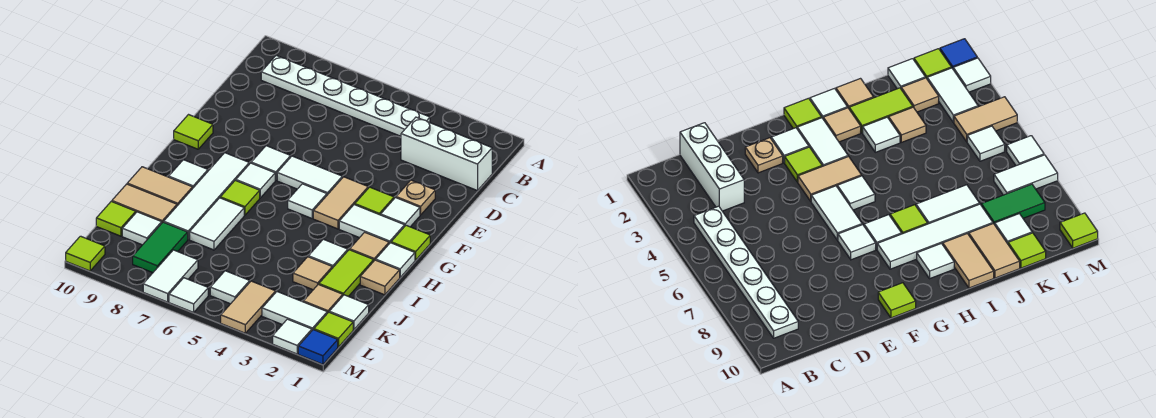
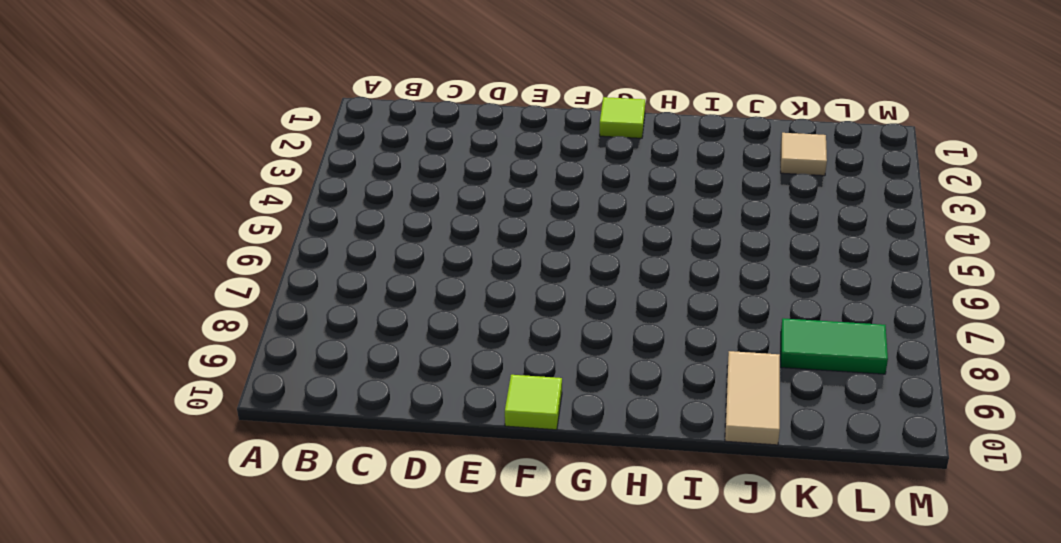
none -> white plate B4:B9 level 1
none -> white brick C1:C3 level 1
none -> tan plate E2 level 1
none -> white tile F2 level 1

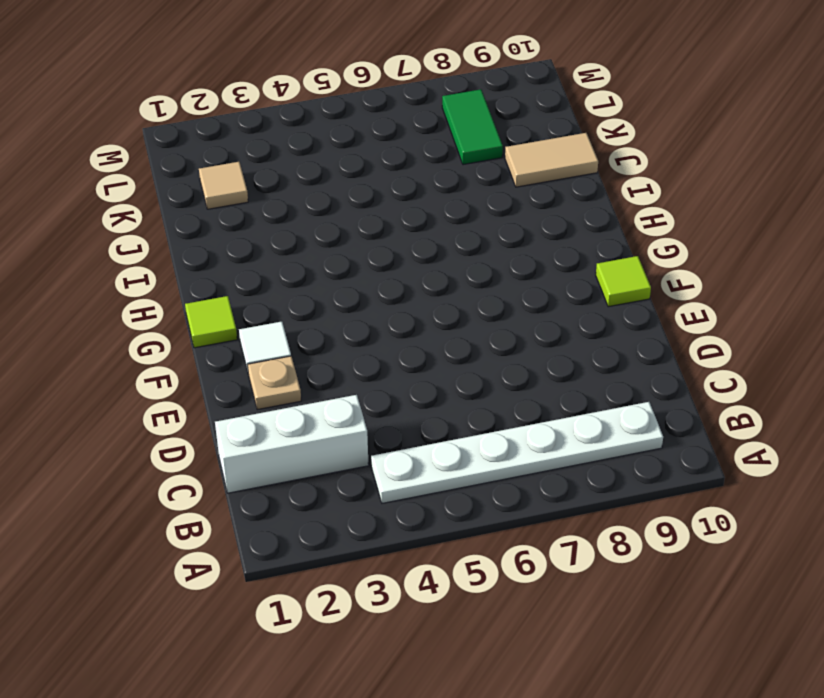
none -> lime tile F3 level 1
none -> tan tile F4:G4 level 1
none -> white tile F5:F6 level 1
none -> white tile F7 level 1

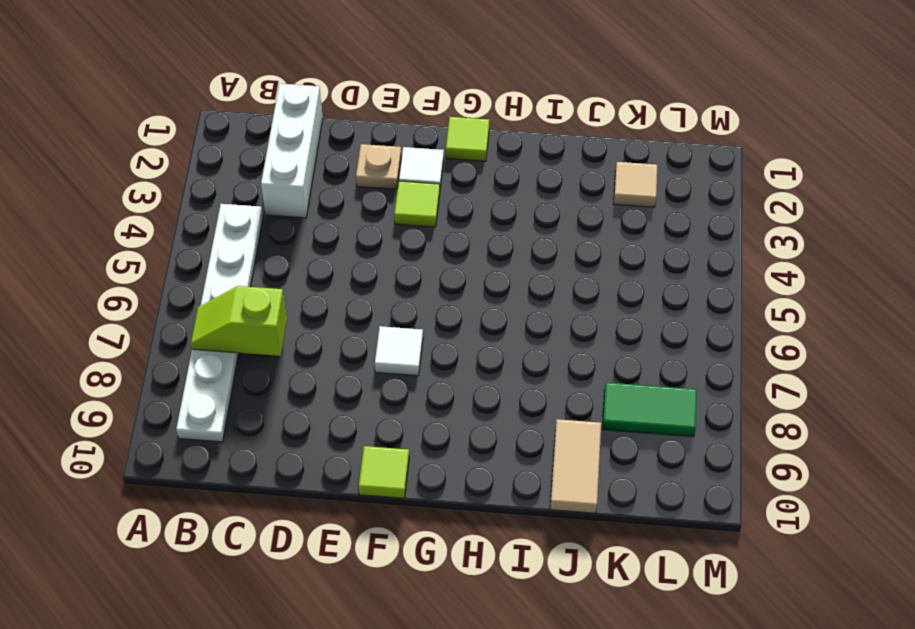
lime slope B7:C7 level 2 top C -> none
none -> tan tile F4:G4 level 1
none -> white tile F5:F6 level 1
none -> white tile G2:G3 level 1
none -> white tile G5 level 1

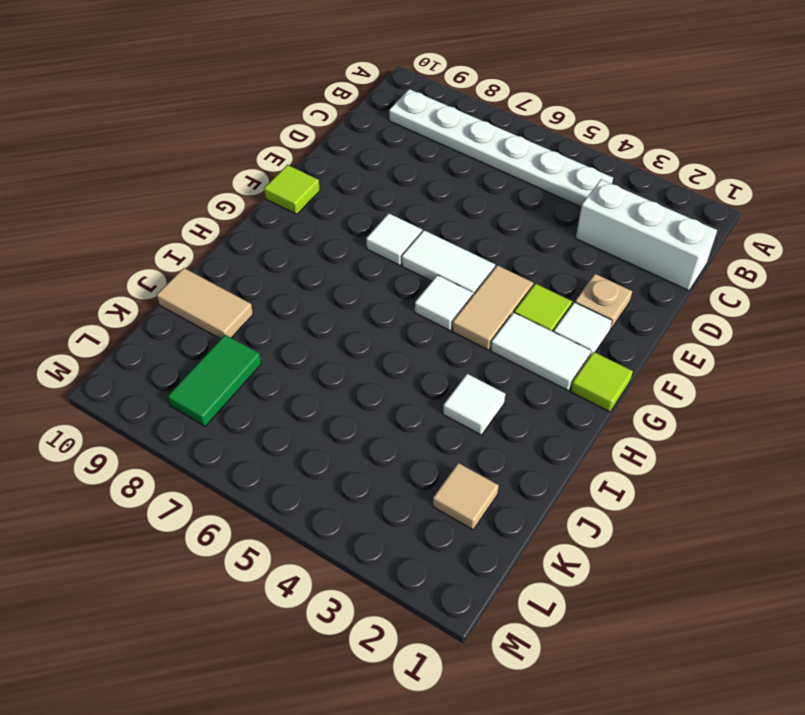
none -> white tile G7 level 1
none -> white tile G8:J8 level 1
none -> white tile H1 level 1
none -> tan tile H2 level 1

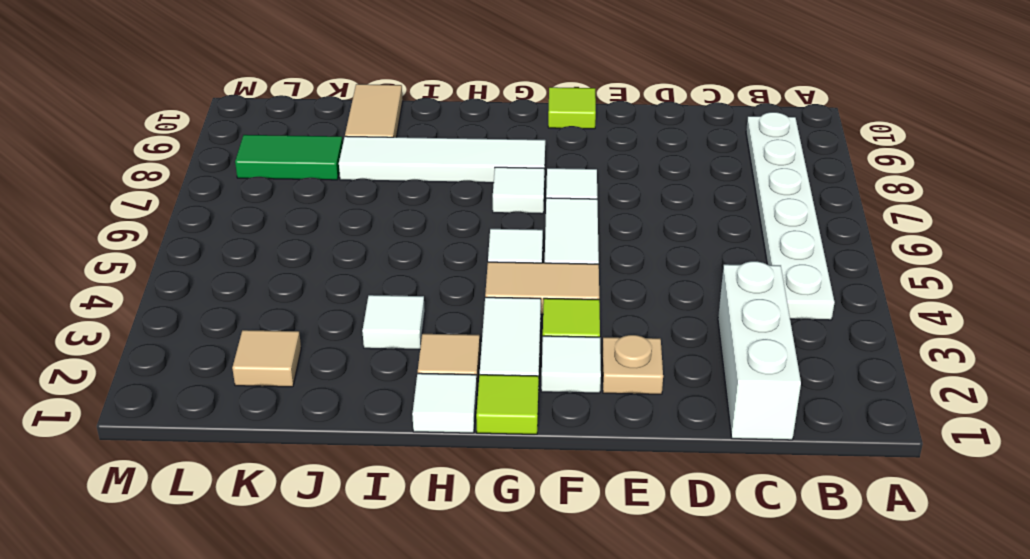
none -> lime tile H7 level 1
none -> white tile H9 level 1
none -> tan tile I1 level 1
none -> lime tile I2:J2 level 1

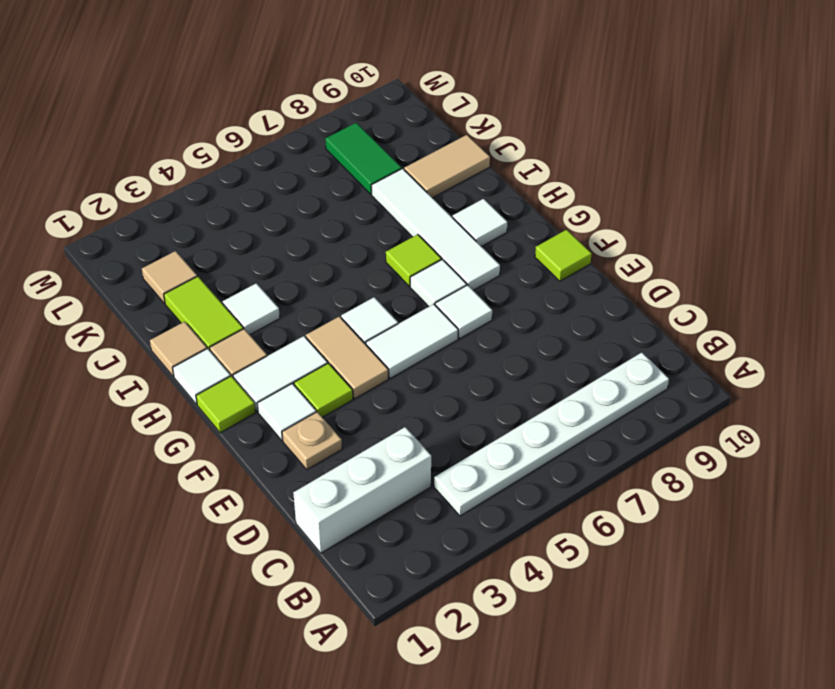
none -> white tile I7:J7 level 1
none -> tan tile I9:I10 level 1
none -> tan tile J3 level 1
none -> white tile K1 level 1

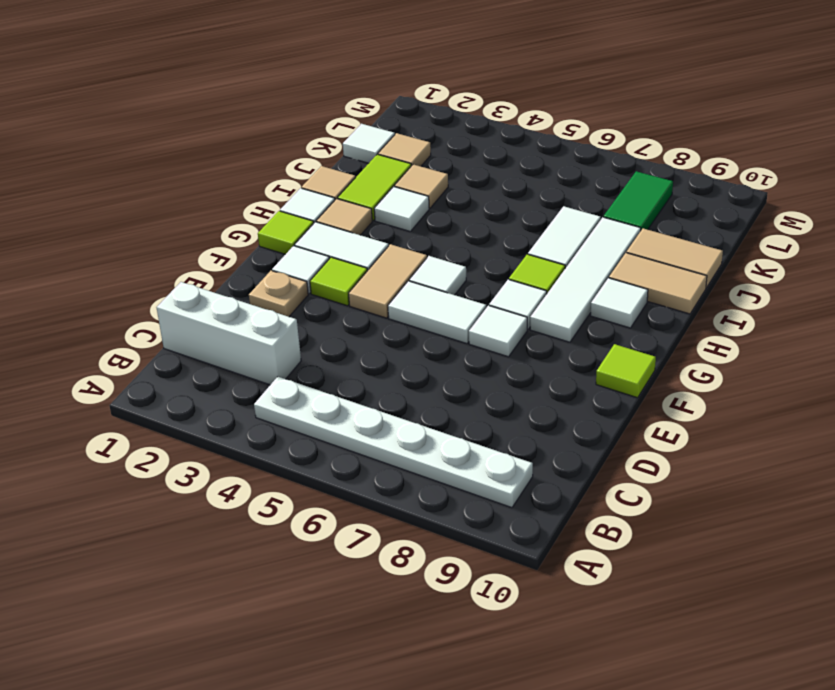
none -> white tile K9 level 1
none -> lime tile K10 level 1
none -> lime tile L1 level 1
none -> white tile L2:L3 level 1

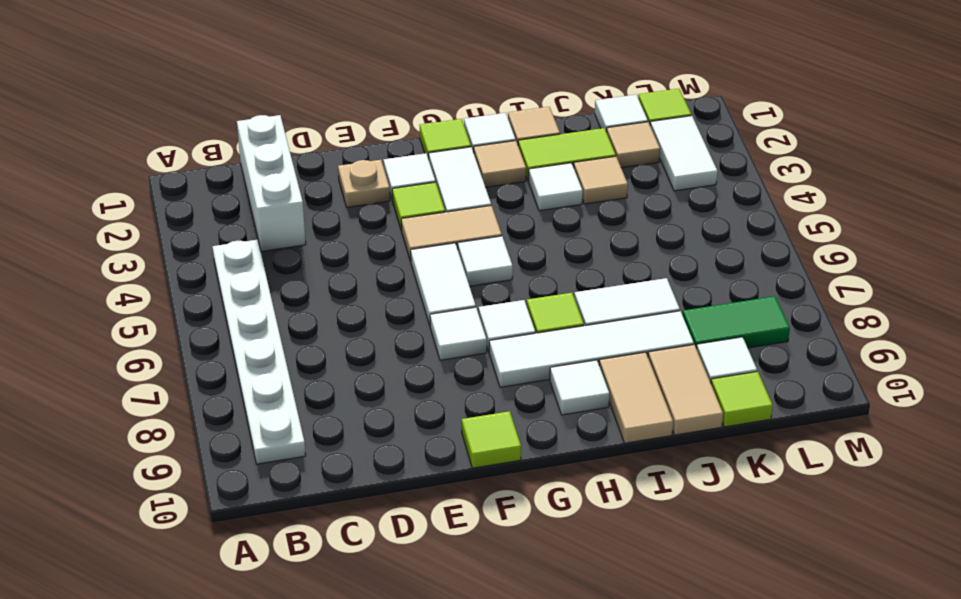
none -> tan tile L4:M4 level 1
none -> white tile L5 level 1
none -> white tile L7:M7 level 1
none -> blue tile M1 level 1

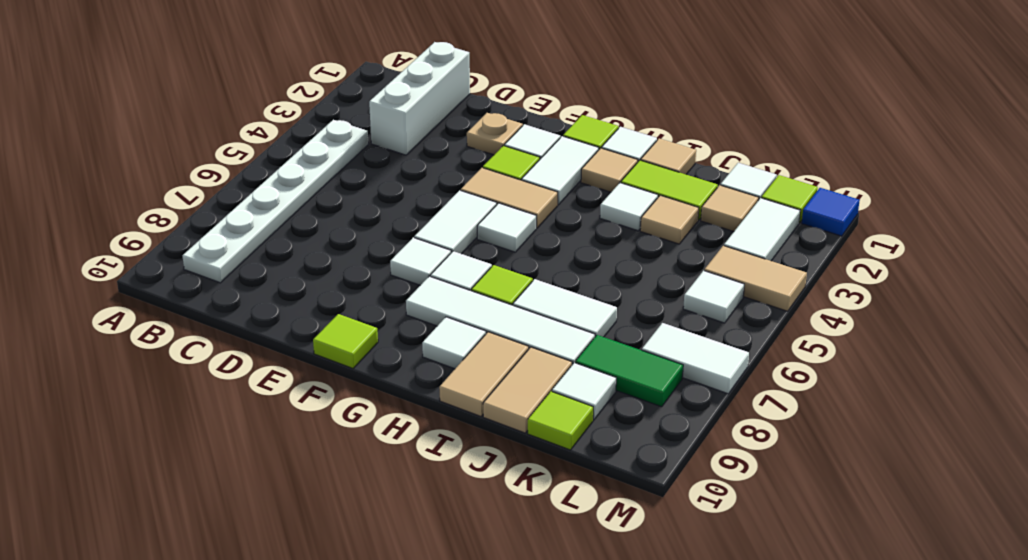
none -> white tile M2 level 1
none -> white tile M6 level 1
none -> lime tile M10 level 1

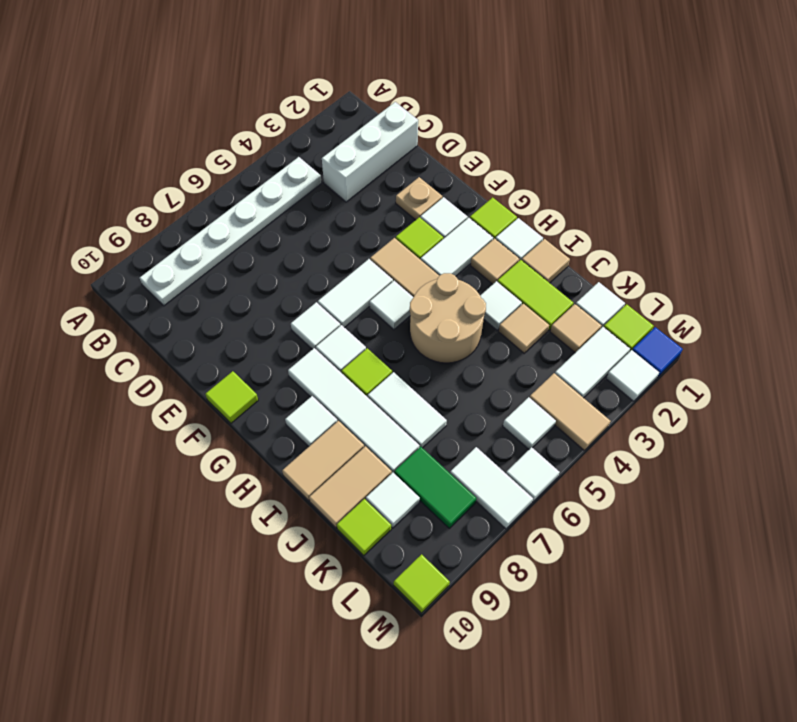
tan round brick H4:I5 level 1 -> none

